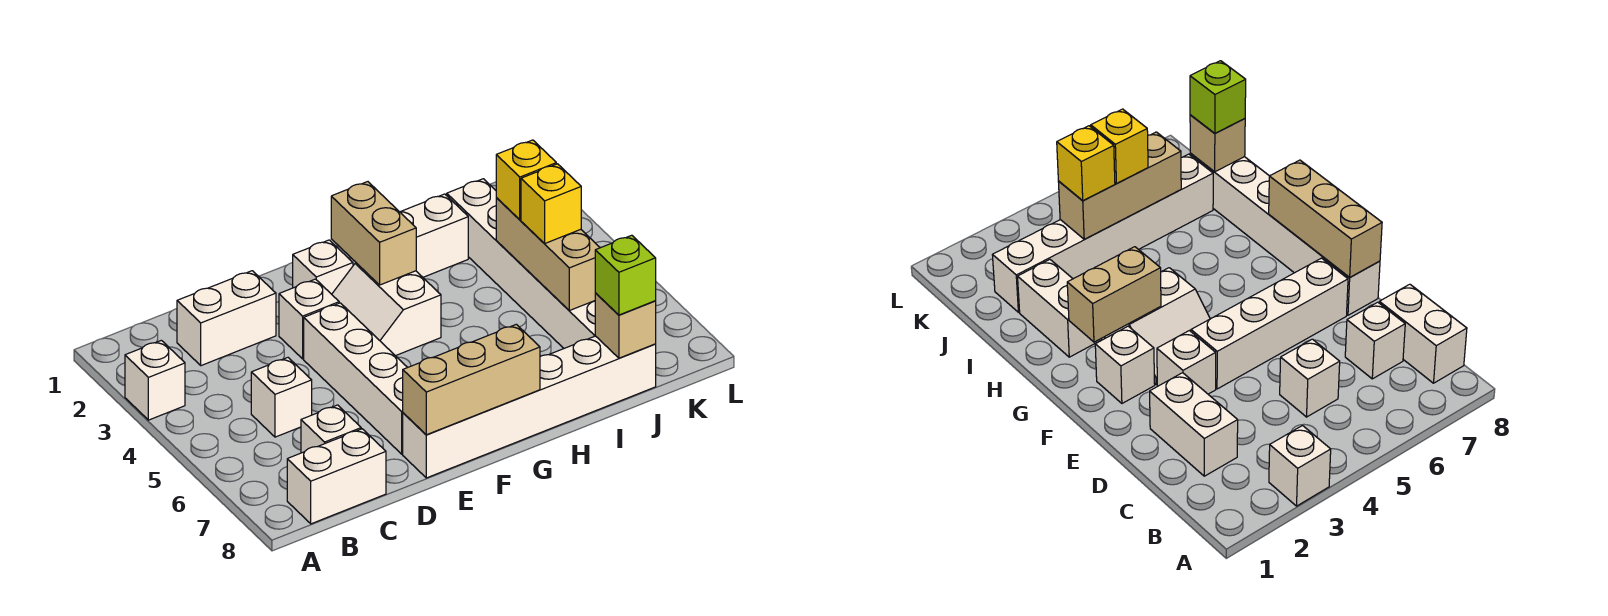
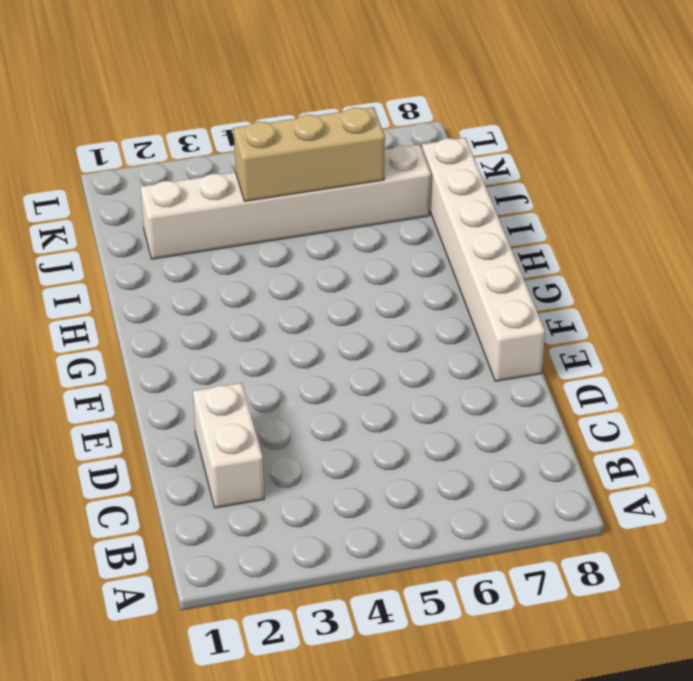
none -> white brick A3 level 1
none -> white brick B8:C8 level 1
none -> white brick C5 level 1

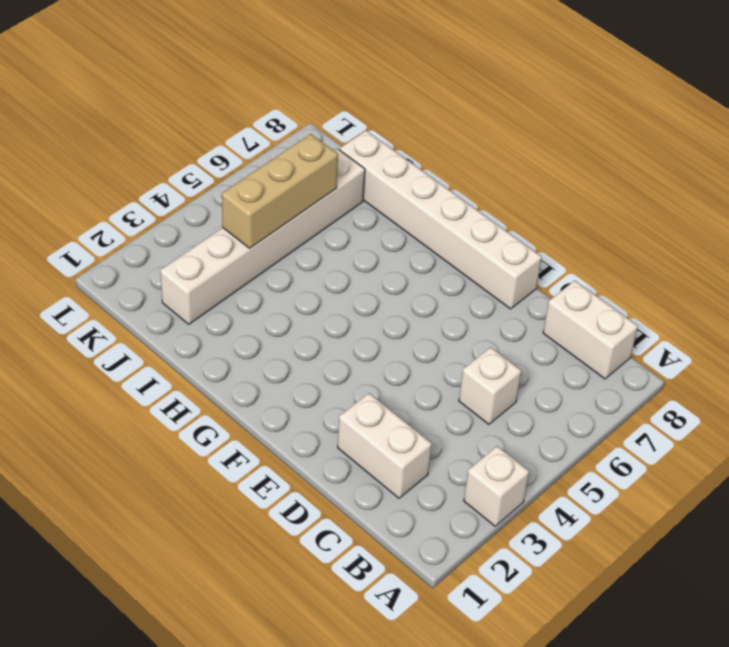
none -> white brick C7 level 1
none -> white brick E3 level 1
none -> white brick E4:E7 level 1

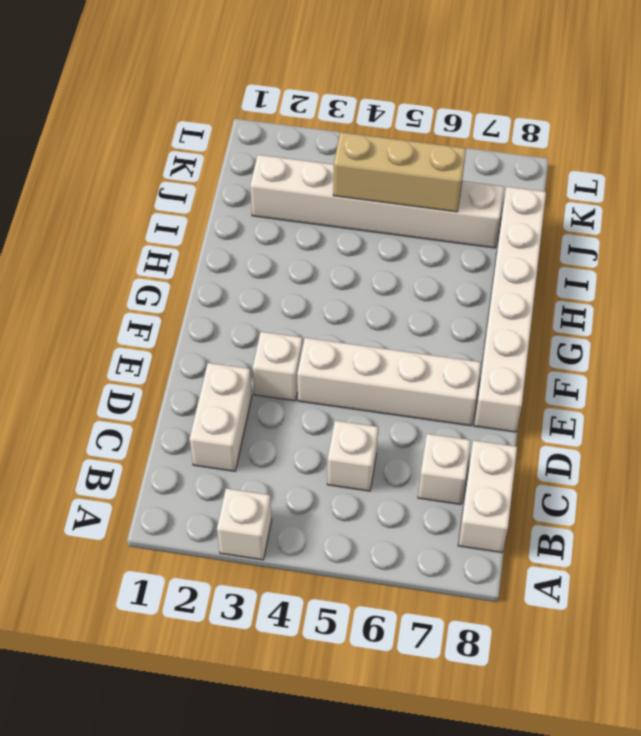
none -> white brick F2 level 1
none -> white slope F3:G4 level 1 top G
none -> white brick H2:I2 level 1

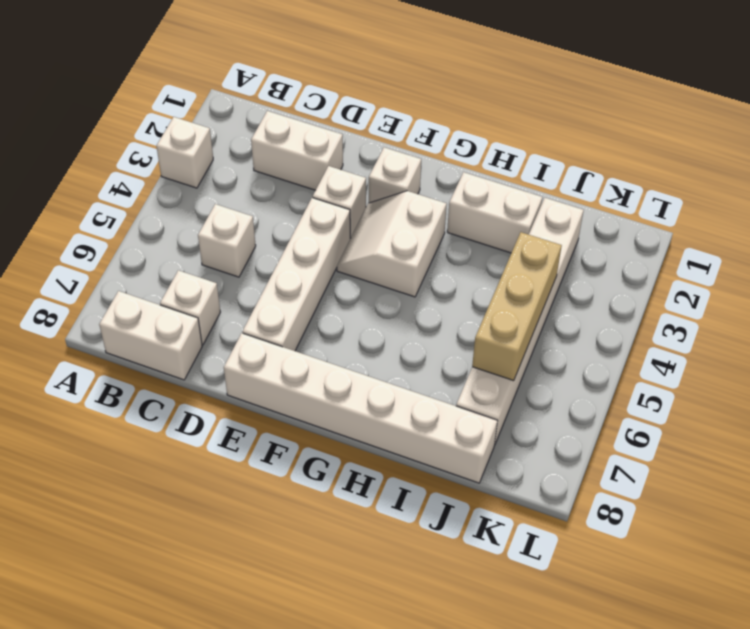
none -> tan brick E8:G8 level 2
none -> tan brick G2:G3 level 2
none -> tan brick J8 level 2

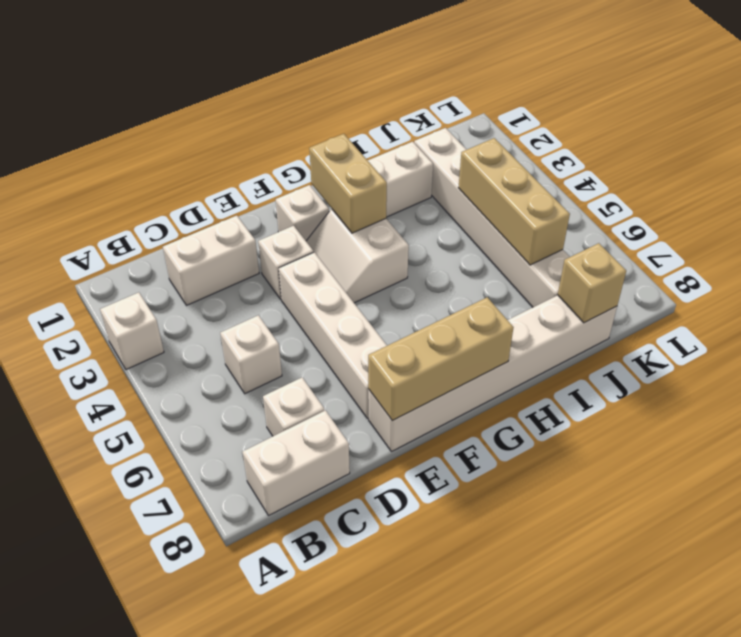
none -> yellow brick J4 level 3
none -> yellow brick J5 level 3
none -> lime brick J8 level 3

